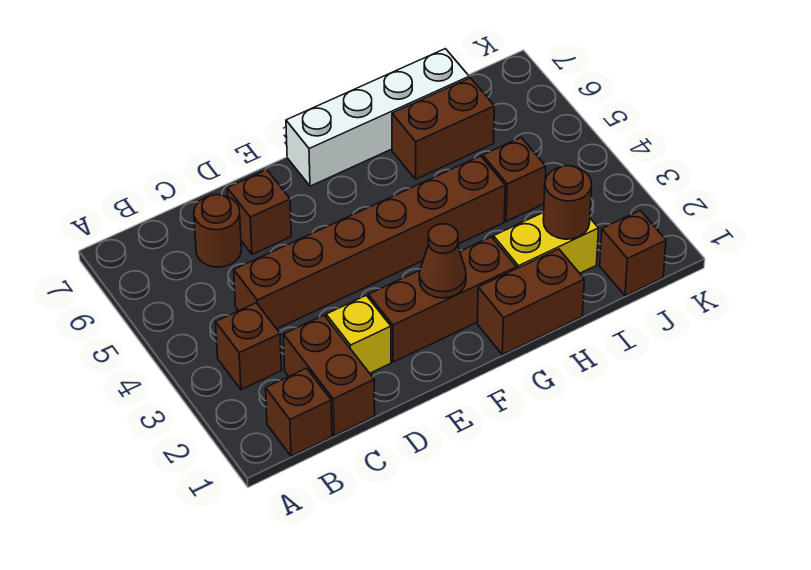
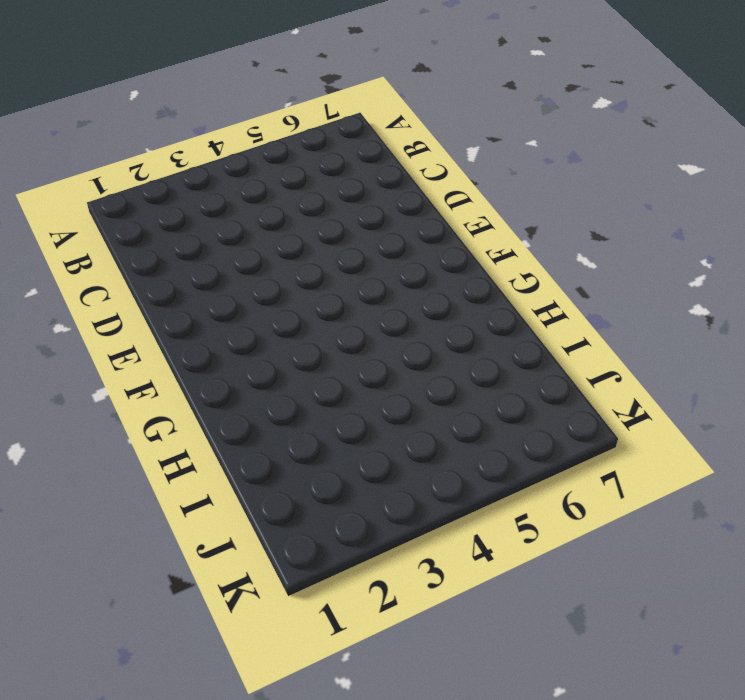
none -> brown brick B1 level 1
none -> brown brick B3 level 1
none -> brown brick C1:C2 level 1

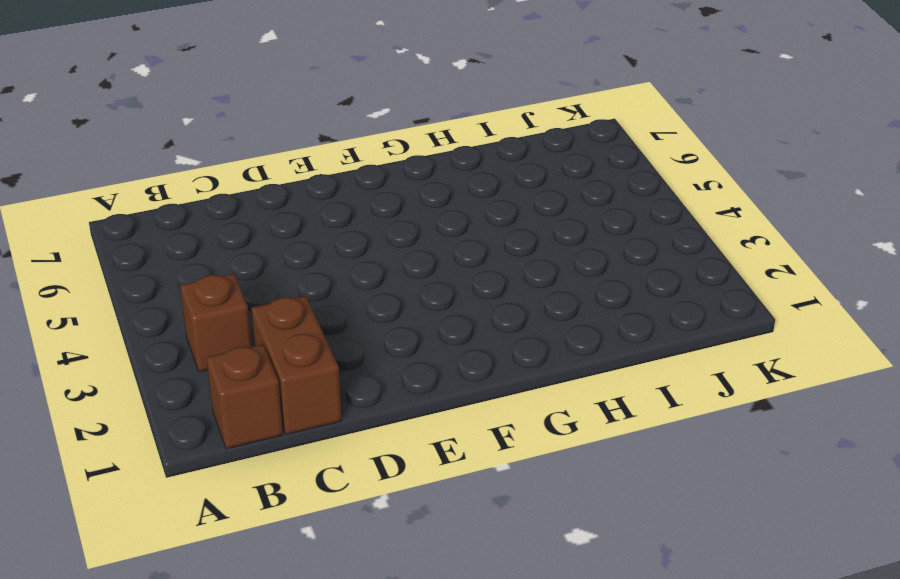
none -> brown brick C4:H4 level 1
none -> brown round brick C6 level 1
none -> yellow brick D2 level 1

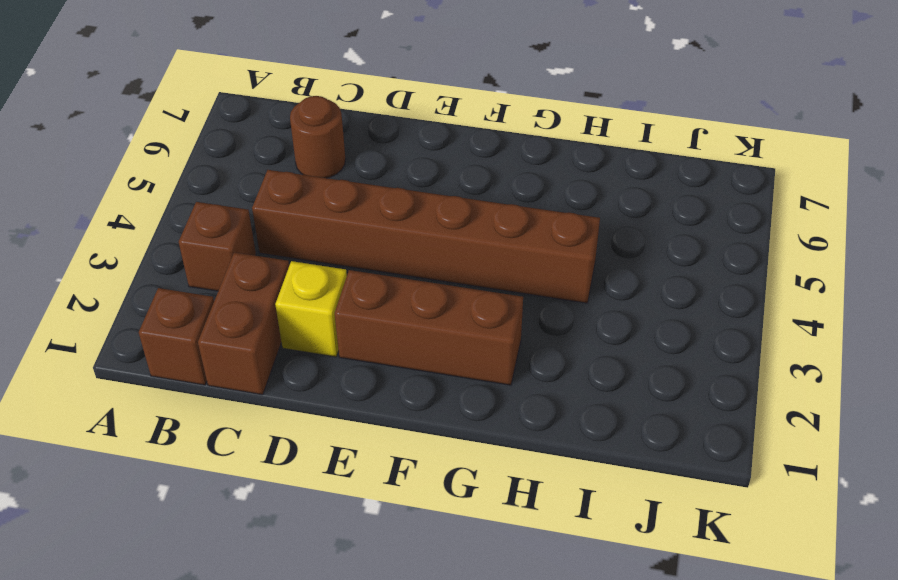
none -> brown brick D6 level 1
none -> white brick F7:I7 level 1
none -> brown brick G1:H1 level 1

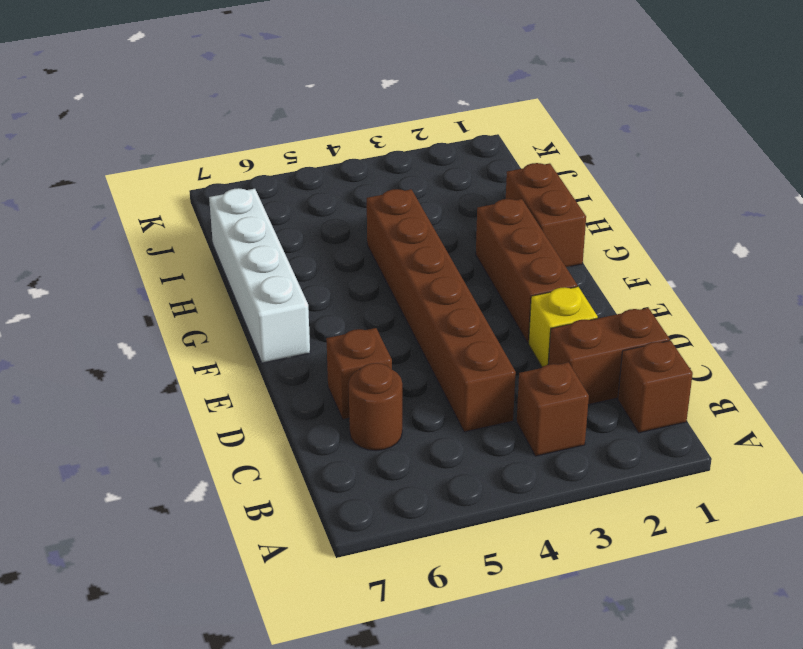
none -> yellow brick H2:I2 level 1
none -> brown brick H6:I6 level 1
none -> brown brick I4 level 1

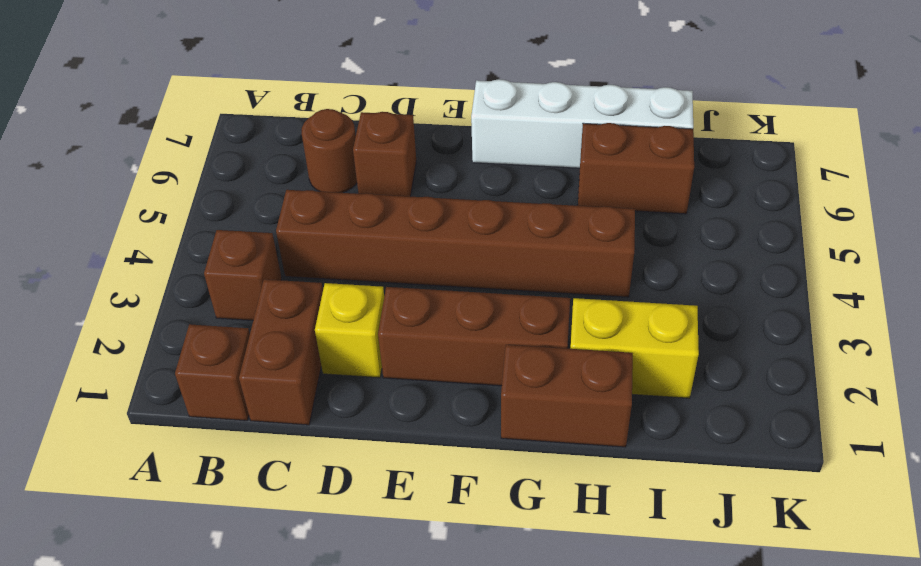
none -> brown brick I4 level 1
none -> brown brick J1 level 1
none -> brown cone F2 level 2

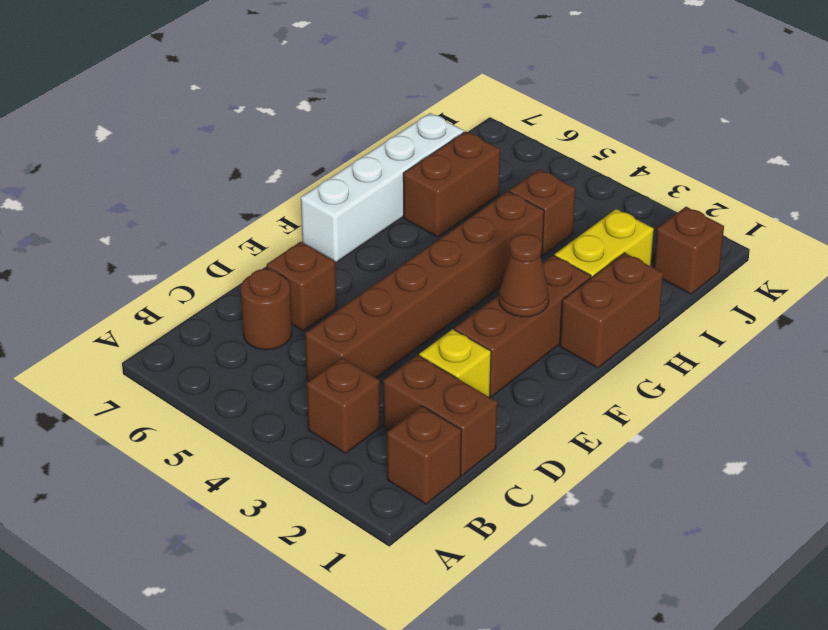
none -> brown round brick I2 level 2

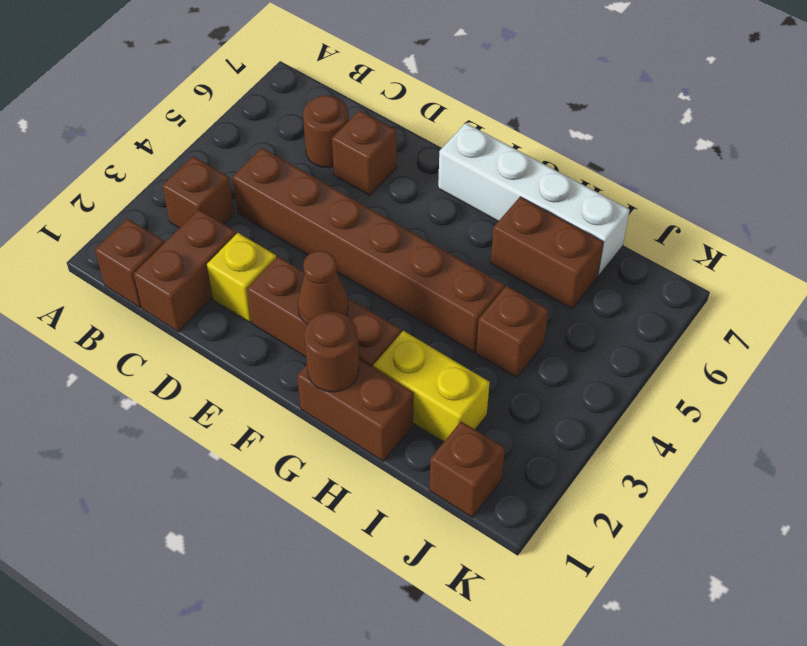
brown round brick G1 level 2 -> brown round brick I2 level 2

